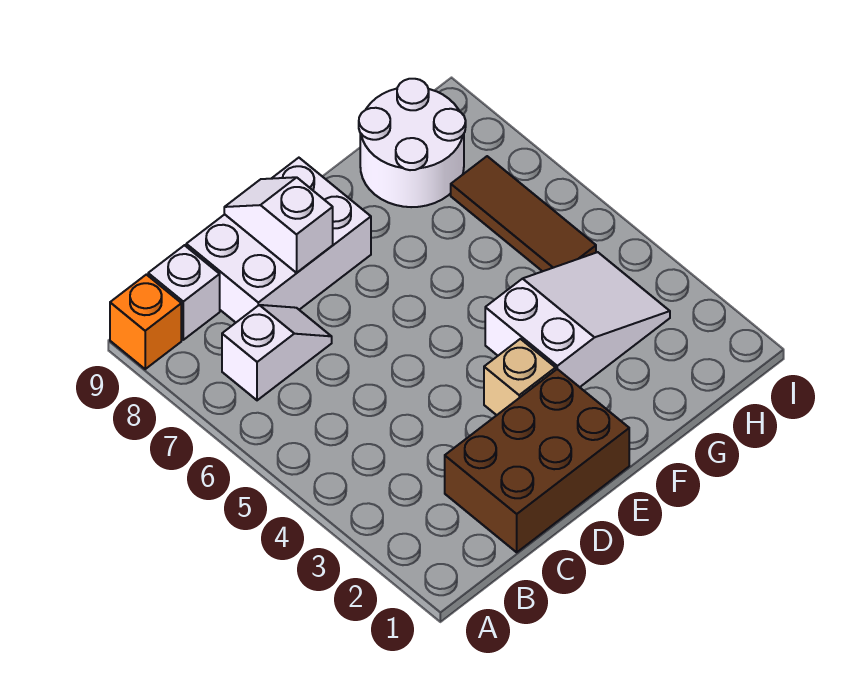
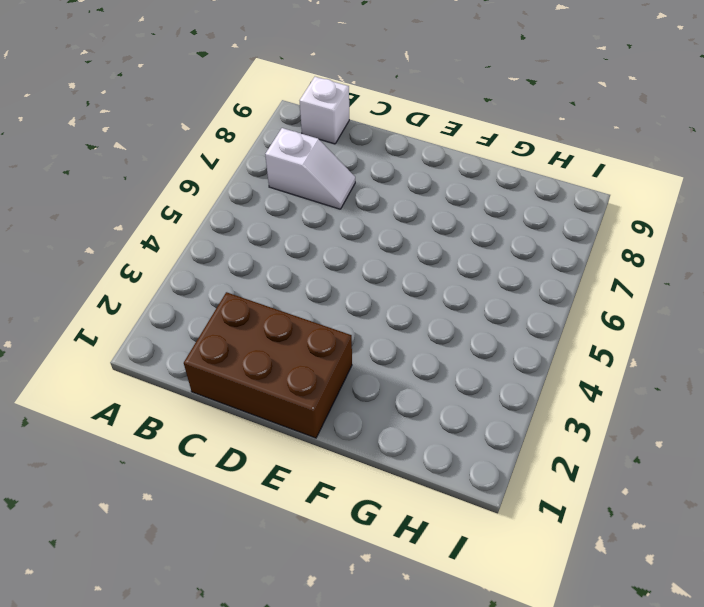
none -> orange brick A9 level 1
none -> white brick C8:E9 level 1

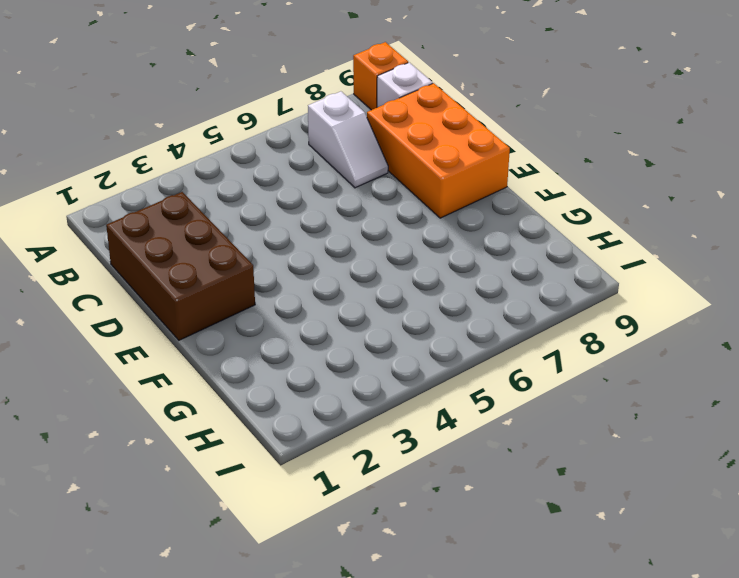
orange brick C8:E9 level 1 -> white brick C8:E9 level 1
none -> tan brick E3 level 1
none -> white slope F3:H4 level 1 top F

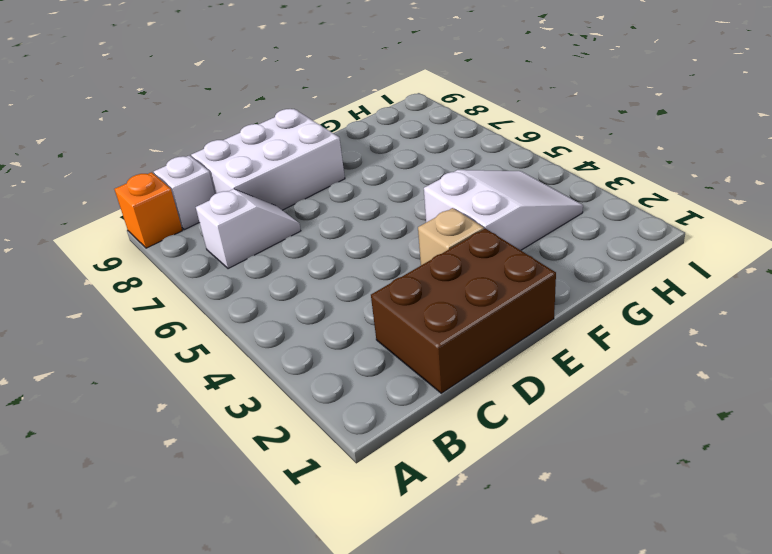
none -> white round brick G8:H9 level 1
none -> brown tile H5:H7 level 1

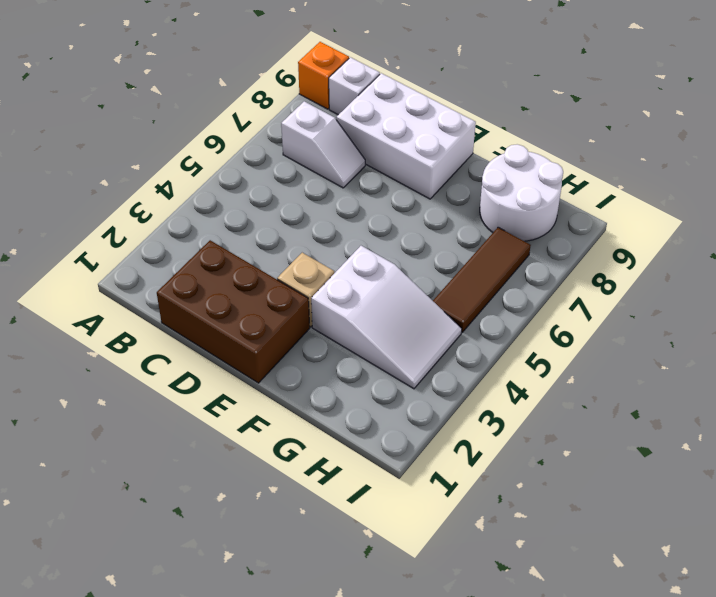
none -> white slope D8:D9 level 2 top 8

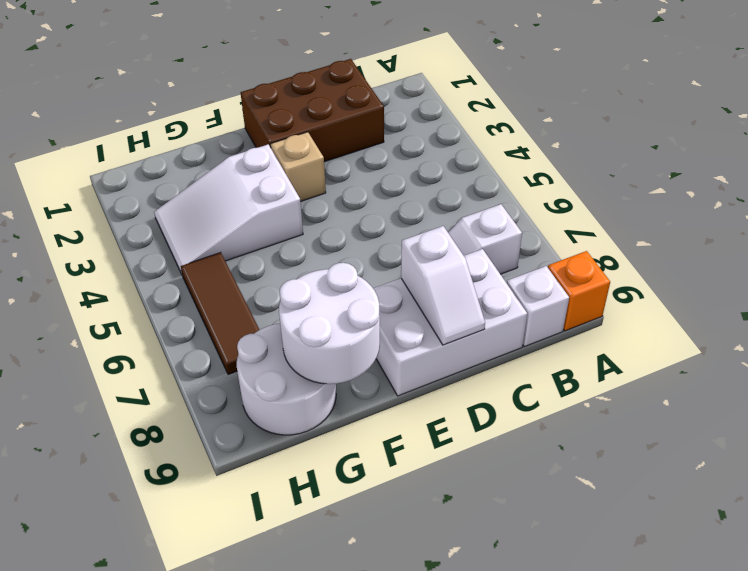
white round brick F8:G9 level 2 -> none

